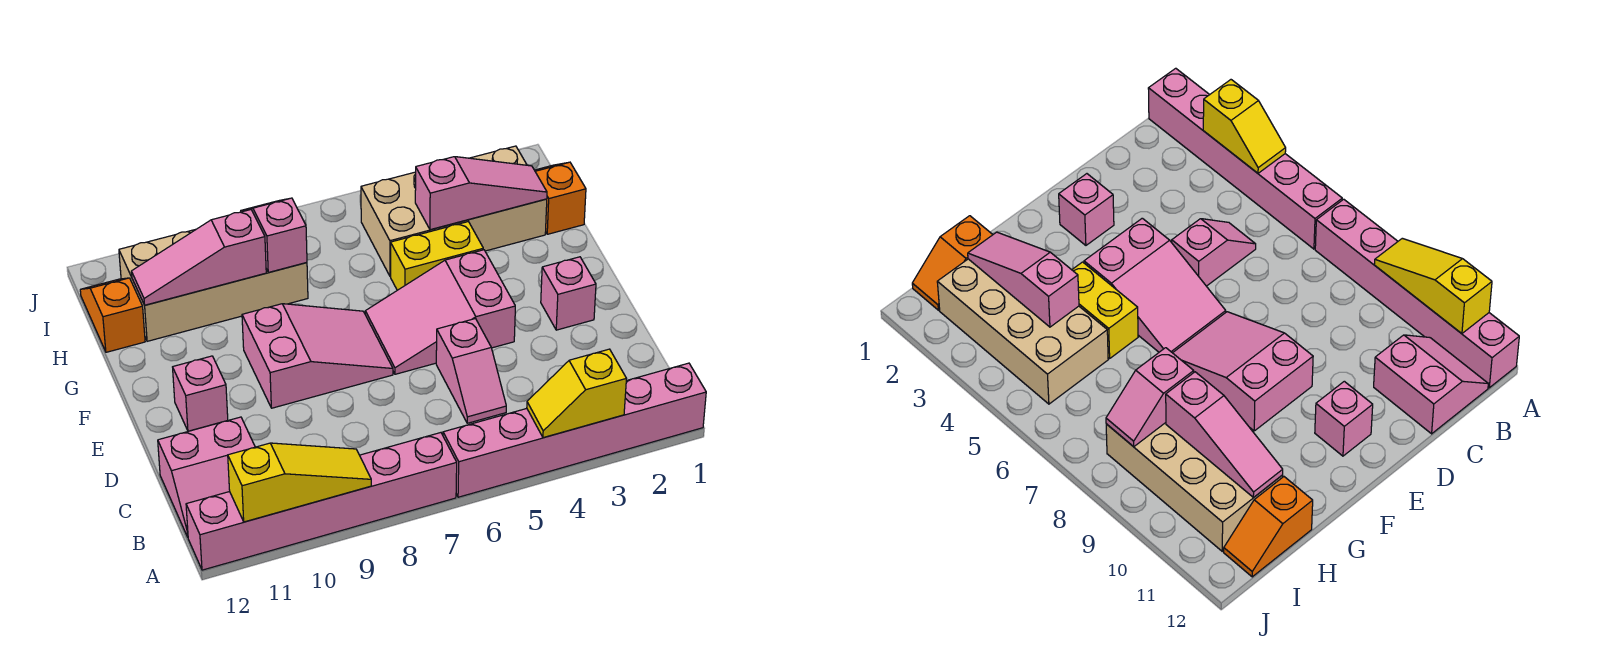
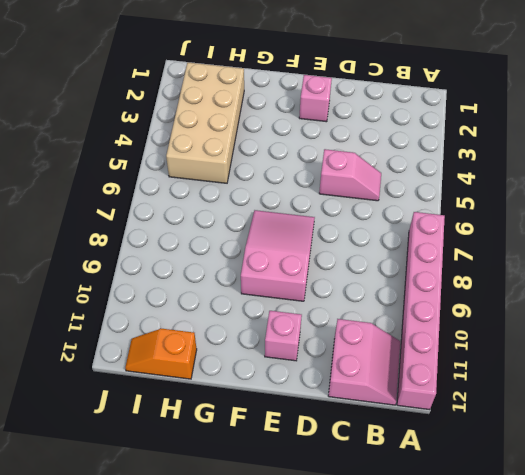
none -> pink brick A1:A6 level 1
none -> pink slope E4:F6 level 1 top 4
none -> yellow brick G4:G5 level 1

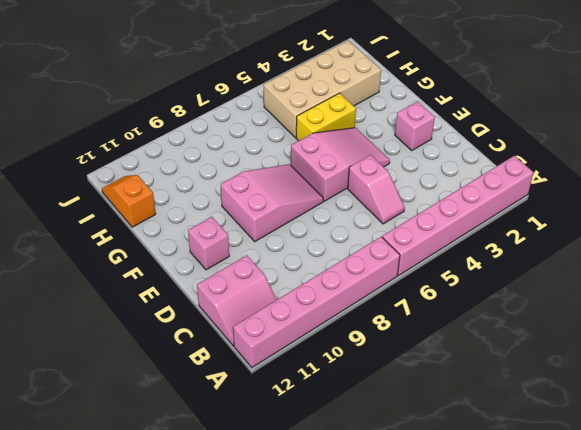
pink slope E4:F6 level 1 top 6 -> pink slope E4:F6 level 1 top 4
none -> orange slope H1:I1 level 1 top H
none -> tan brick H8:I11 level 1
none -> yellow slope A3:A4 level 2 top 3

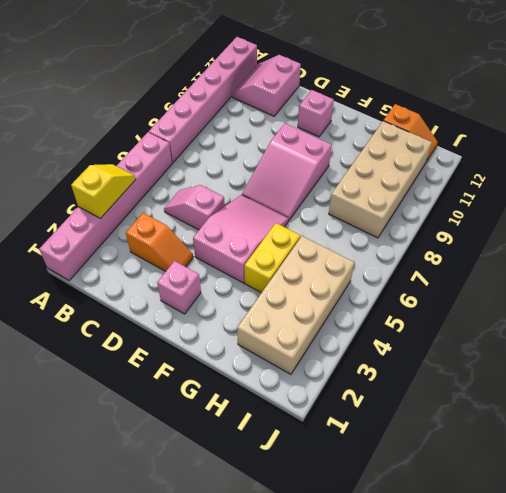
orange slope C3:D3 level 1 top C -> orange slope H1:I1 level 1 top H
none -> yellow slope A9:A11 level 2 top 11
none -> pink slope H2:H4 level 2 top 4
none -> pink slope H8:I8 level 2 top H

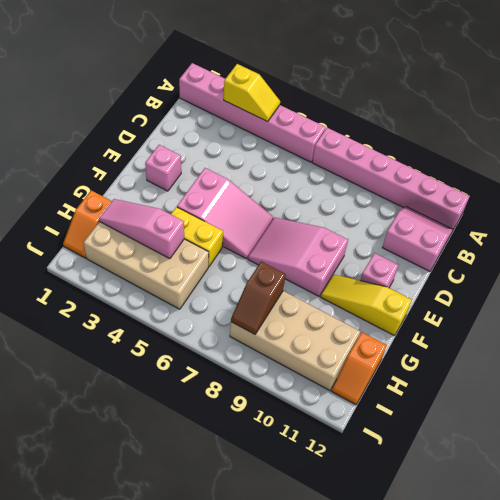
yellow slope F10:F12 level 1 top 12 -> yellow slope A9:A11 level 2 top 11
brown slope H8:I8 level 2 top H -> pink slope H8:I8 level 2 top H
none -> pink slope C5:D5 level 1 top D
none -> pink slope H9:H11 level 2 top 9

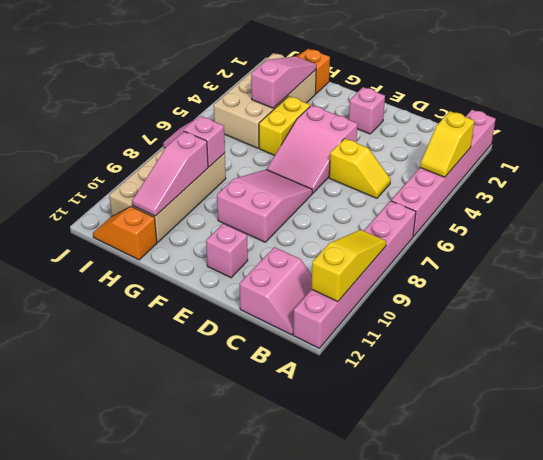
yellow slope C5:D5 level 1 top D -> pink slope C5:D5 level 1 top D

